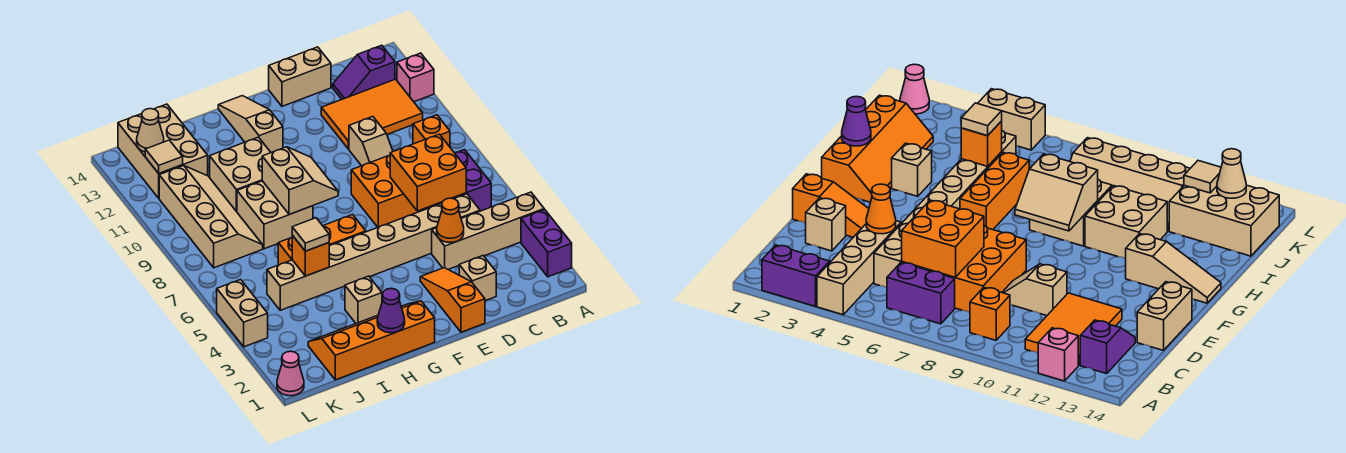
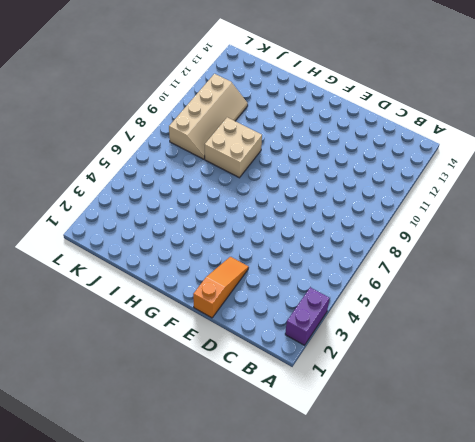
none -> tan brick A4:D4 level 1
none -> pink brick A12 level 1
none -> purple brick B6:B7 level 1
none -> orange brick B9 level 1

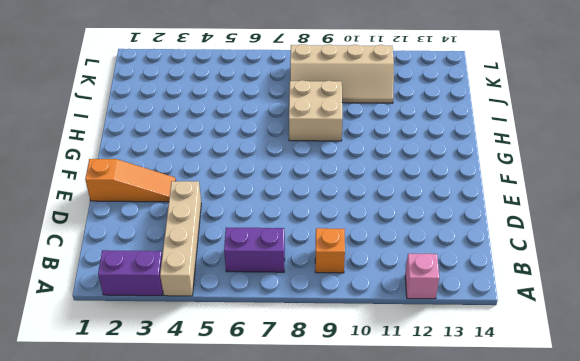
none -> orange tile B11:D12 level 1
none -> purple slope B13:C13 level 1 top B
none -> tan brick C5:J5 level 1
none -> orange brick C7:E8 level 1

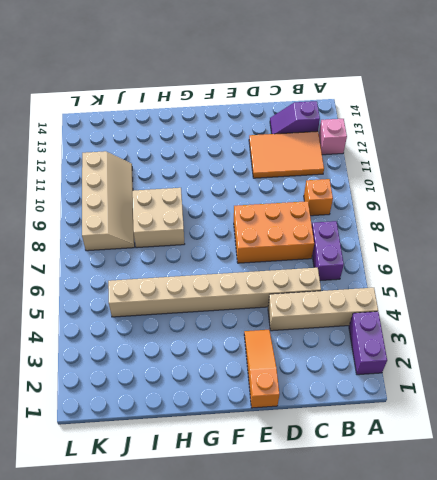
none -> tan brick D2 level 1
none -> tan slope D9:D10 level 1 top 10
none -> tan brick D14:E14 level 1
none -> orange slope G1:J2 level 1 top 1

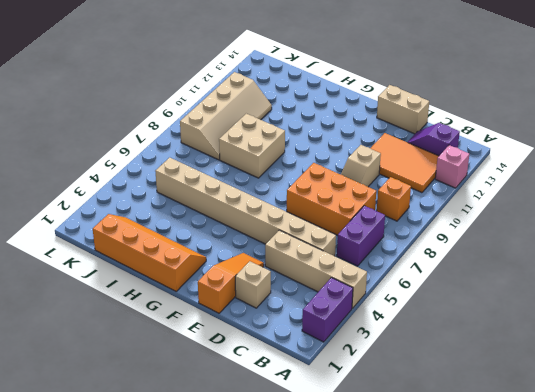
none -> orange brick G6:I6 level 1
none -> tan slope G12:G14 level 1 top 12
none -> tan brick H3 level 1
none -> tan brick H10:I11 level 1

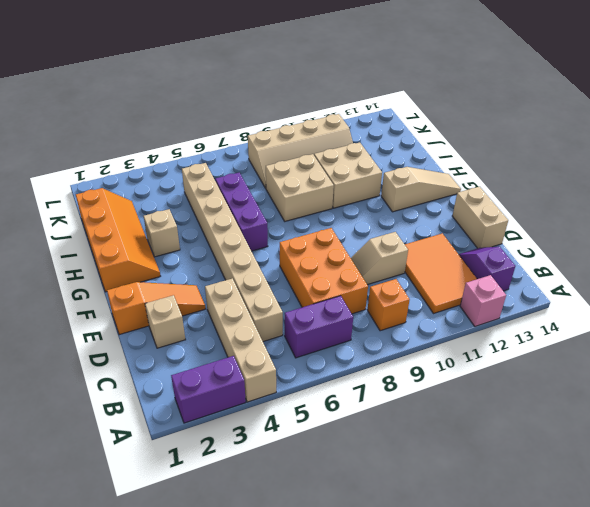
purple brick G6:I6 level 1 -> orange brick G6:I6 level 1
none -> tan brick J12:K14 level 1
none -> pink cone L1 level 1
none -> tan brick L4:L5 level 1
none -> orange brick C6:D7 level 2

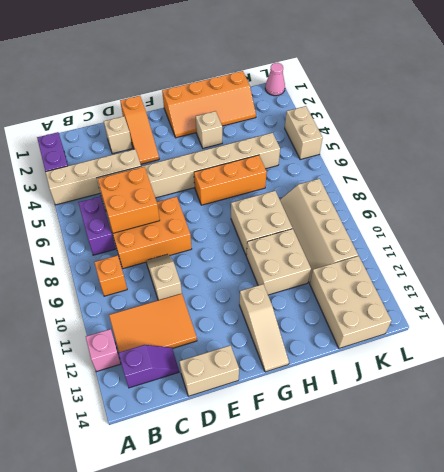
none -> orange cone D4 level 2
none -> tan slope G8:H9 level 2 top H
none -> purple cone H1 level 2
none -> orange brick I5 level 2

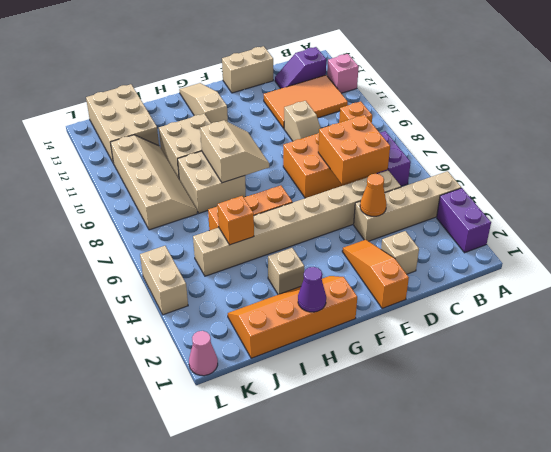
none -> tan tile K12 level 2
none -> tan cone K13 level 2
none -> tan tile I5 level 3

